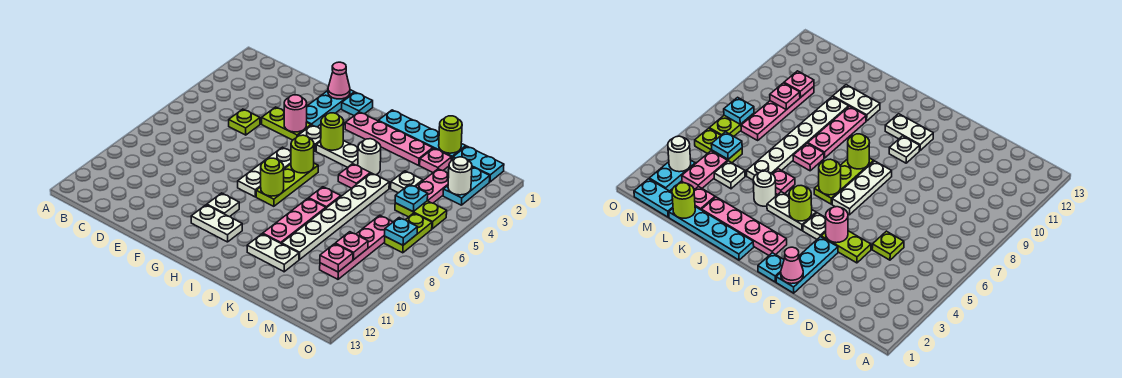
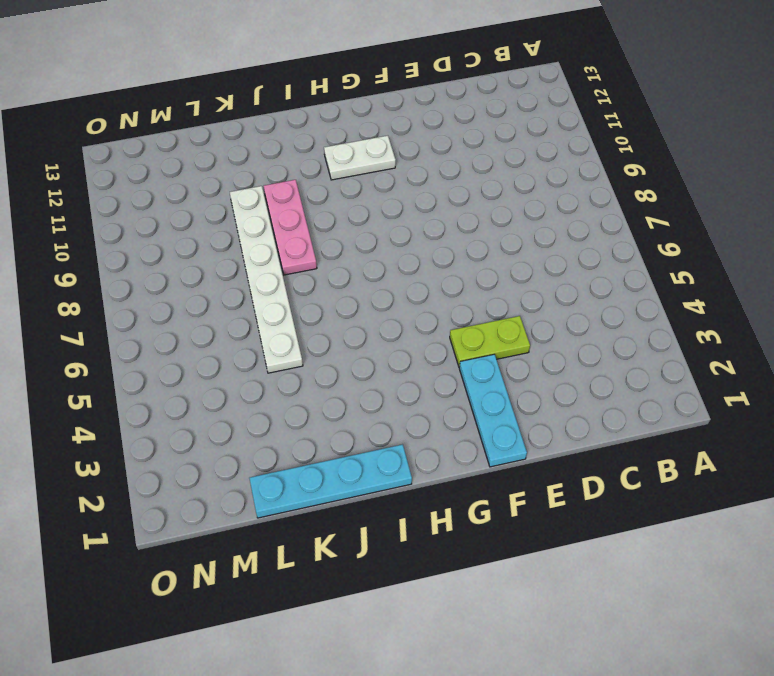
none -> lime plate D5 level 1
none -> cyan plate G1 level 1
none -> white plate G4 level 1
none -> white plate G6:G8 level 1

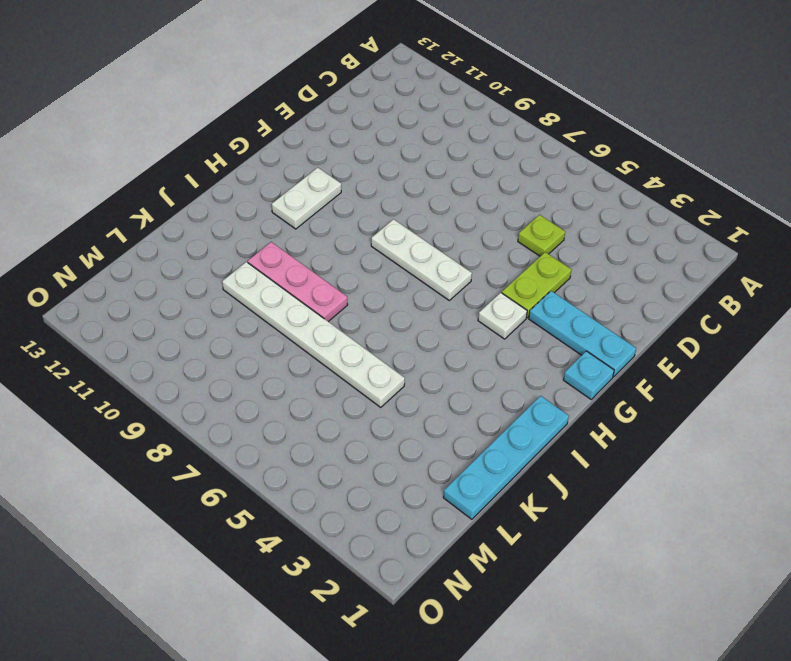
none -> white plate G10 level 1
none -> pink plate H2:K2 level 1
none -> white plate H4:I4 level 1
none -> lime plate H6:H8 level 1

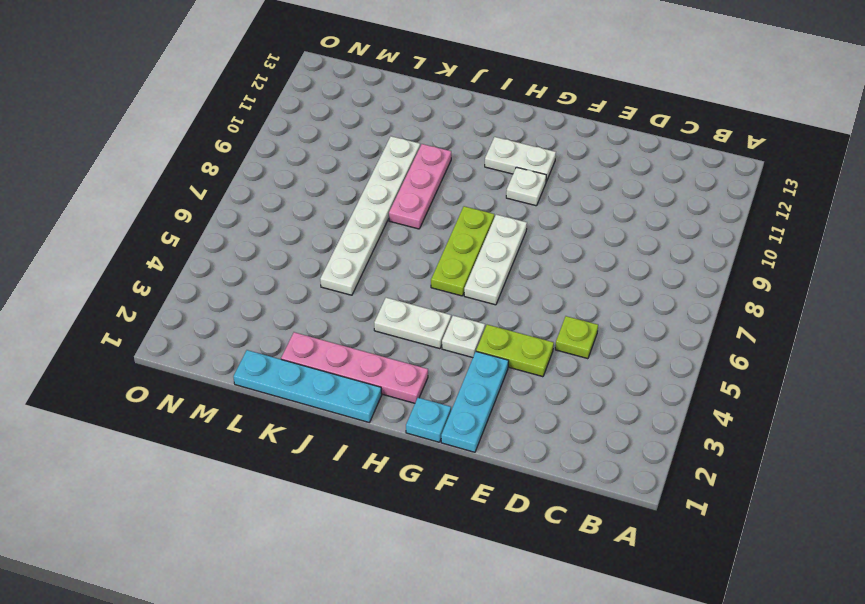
none -> white round brick J4 level 1
none -> pink plate J5 level 1
none -> pink plate J7 level 1
none -> white plate J11:K11 level 1

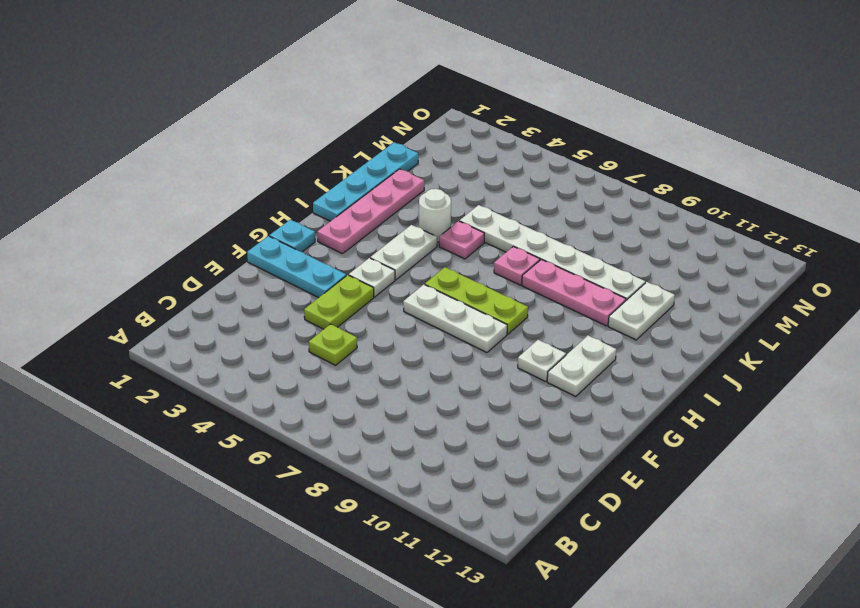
none -> pink plate L2 level 1
none -> white plate L4 level 1
none -> cyan plate M1:N1 level 1
none -> pink plate M3:M4 level 1

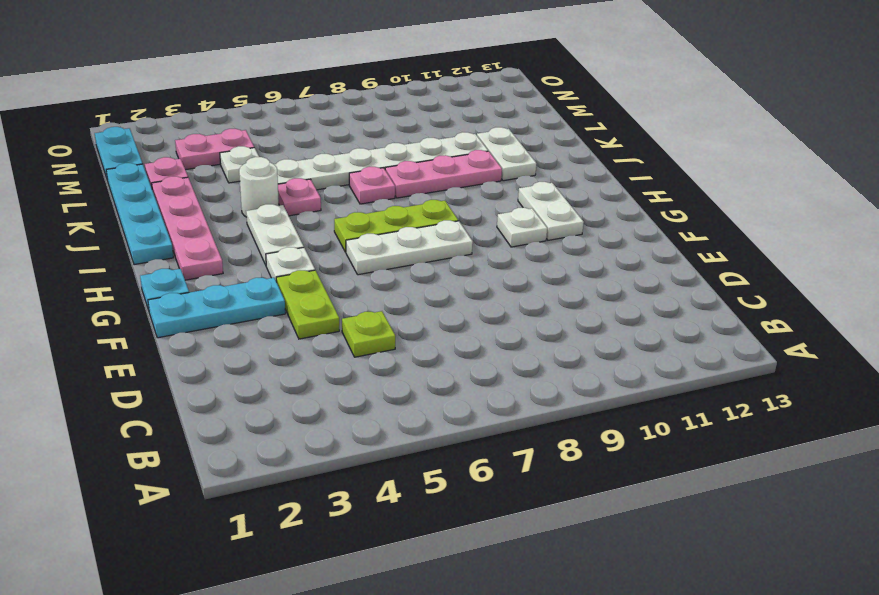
none -> lime plate M5:N5 level 1
none -> pink plate M7:M10 level 1
none -> cyan plate N2:N3 level 1
none -> lime plate N6:N7 level 1

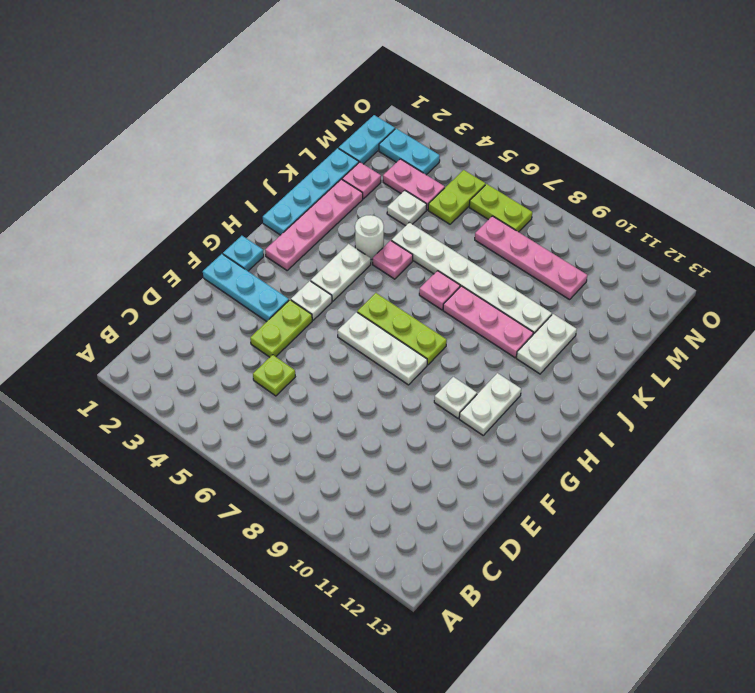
none -> pink cone F1 level 2
none -> pink round brick F4 level 2
none -> lime round brick H4 level 2
none -> lime round brick H6 level 2

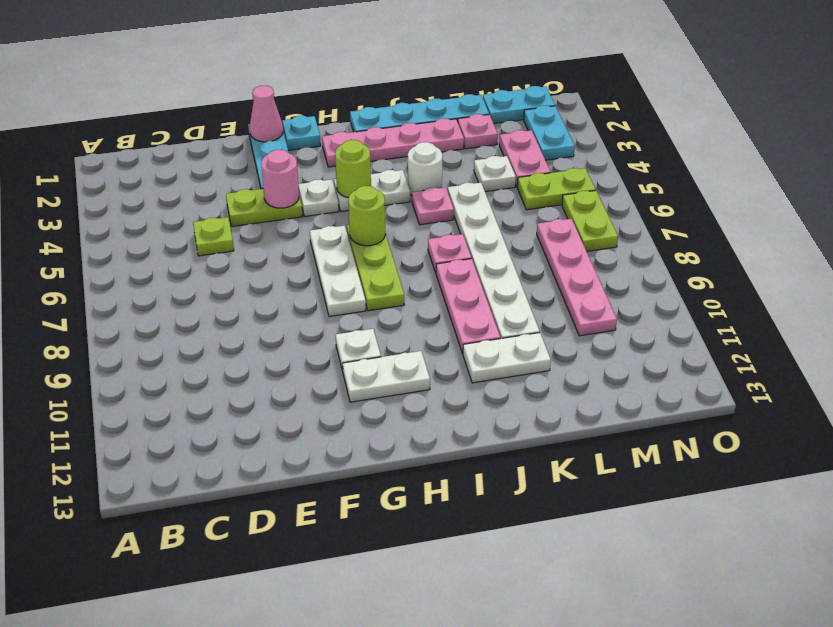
none -> lime round brick H8 level 2
none -> lime round brick L1 level 2
none -> cyan plate M5 level 2
none -> pink plate M9 level 2

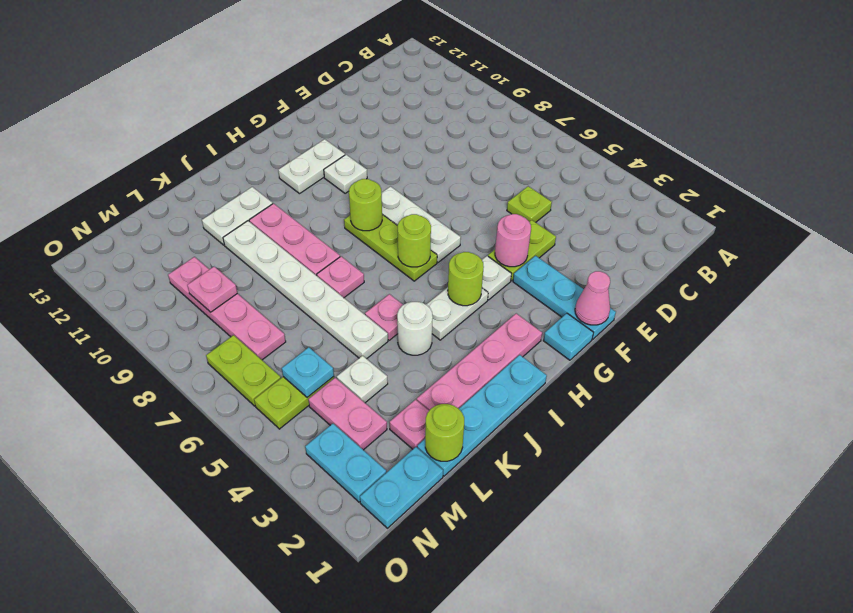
none -> pink plate M10 level 2
none -> white round brick N3 level 2
none -> cyan plate N7 level 2

